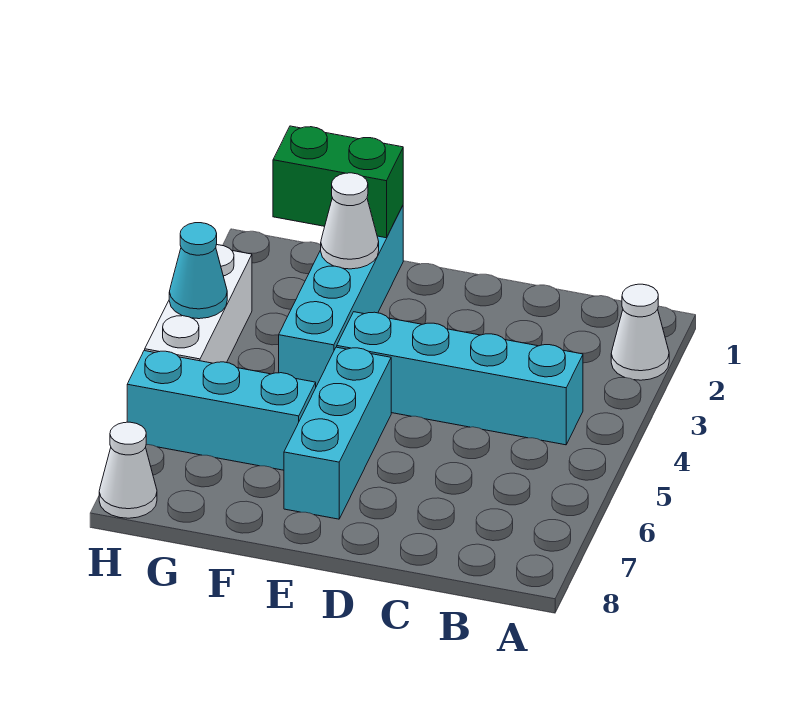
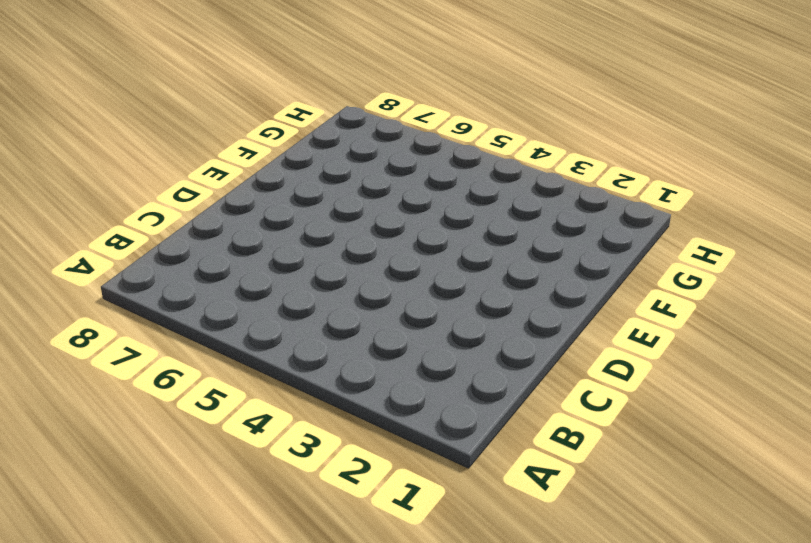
none -> white cone A2 level 1
none -> cyan brick B4:E4 level 1

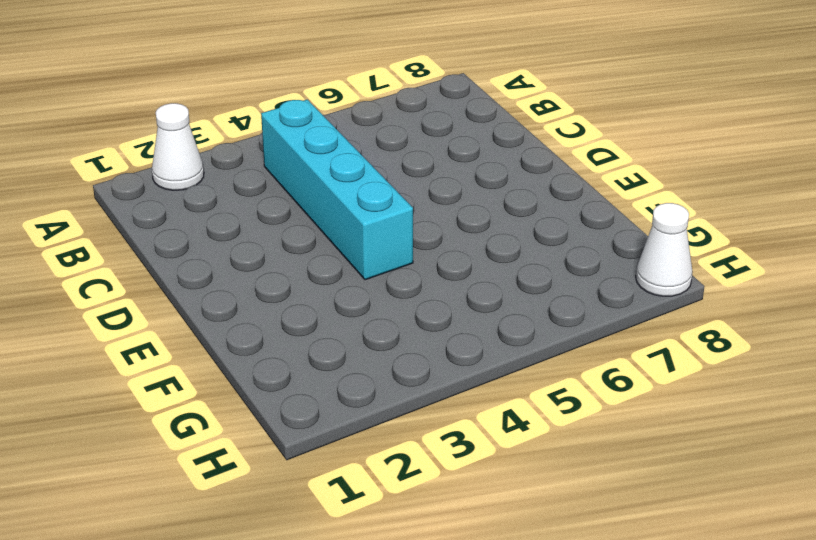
none -> cyan brick E5:E7 level 1
none -> cyan brick F1:F4 level 1

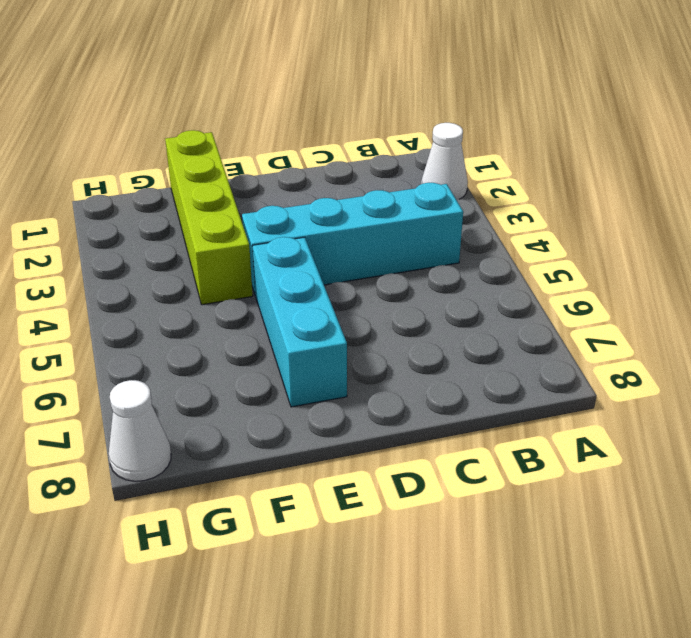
lime brick F1:F4 level 1 -> cyan brick F1:F4 level 1
none -> cyan brick F6:H6 level 1
none -> white brick H3:H5 level 1

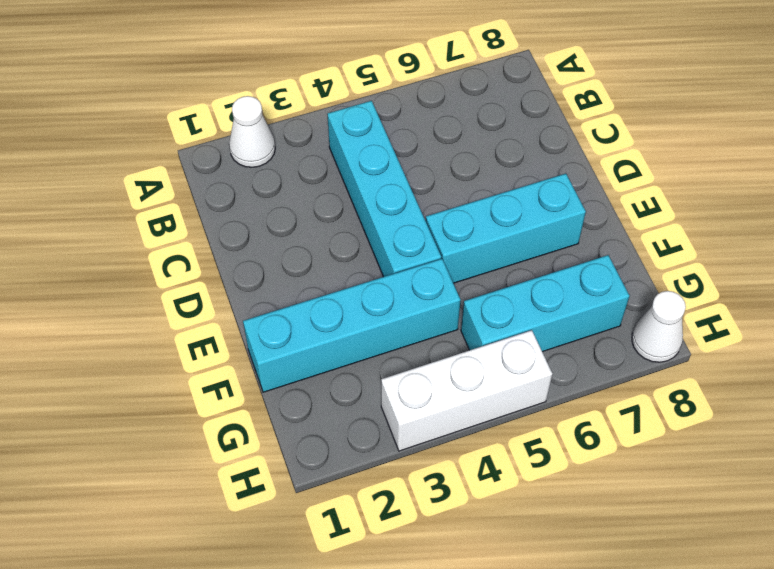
cyan brick G5:G7 level 1 -> cyan brick F6:H6 level 1
none -> green brick F1:G1 level 2
none -> white cone F2 level 2

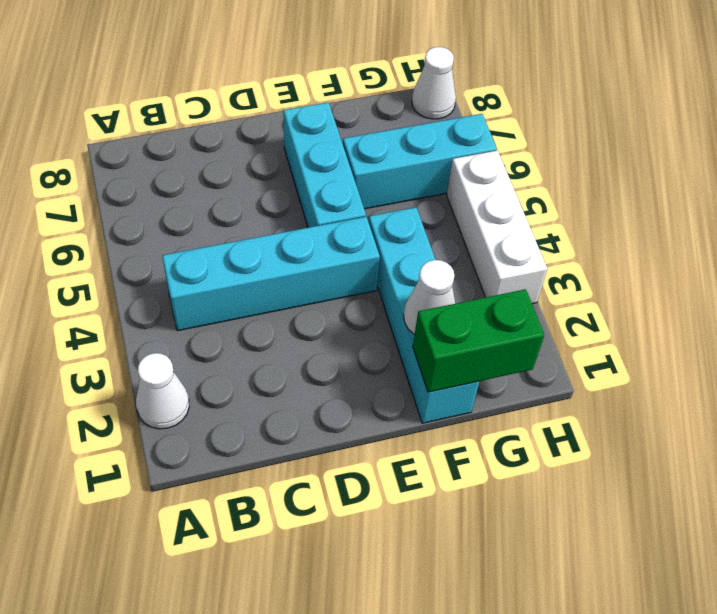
none -> cyan cone H4 level 2

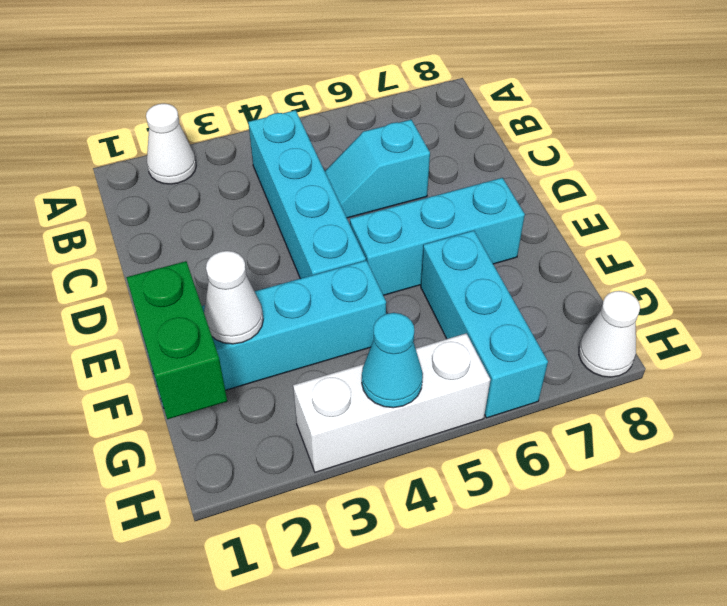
cyan slope C5:C6 level 1 top 6 -> none

